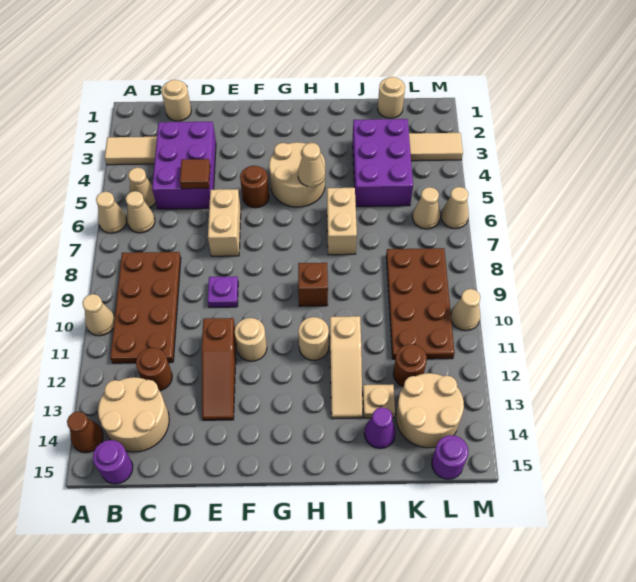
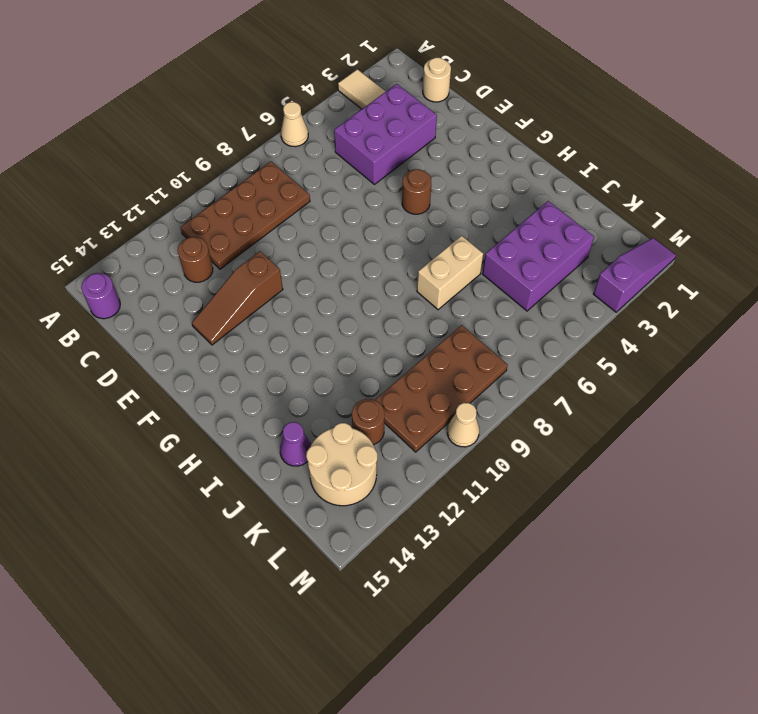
purple slope M1:M3 level 1 top 3 -> tan tile L3:M3 level 1
none -> tan cone A10 level 1
none -> brown cone A14 level 1
none -> tan cone B5 level 1
none -> tan cone B6 level 1

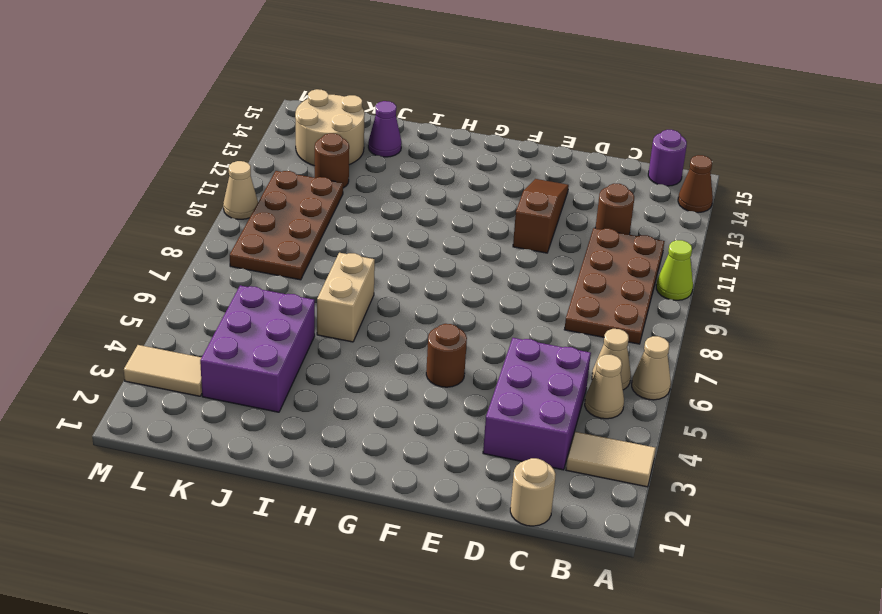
lime cone A10 level 1 -> tan cone A10 level 1
none -> tan round brick B13:C14 level 1
none -> tan brick E6:E7 level 1
none -> purple plate E9 level 1
none -> tan round brick F11 level 1

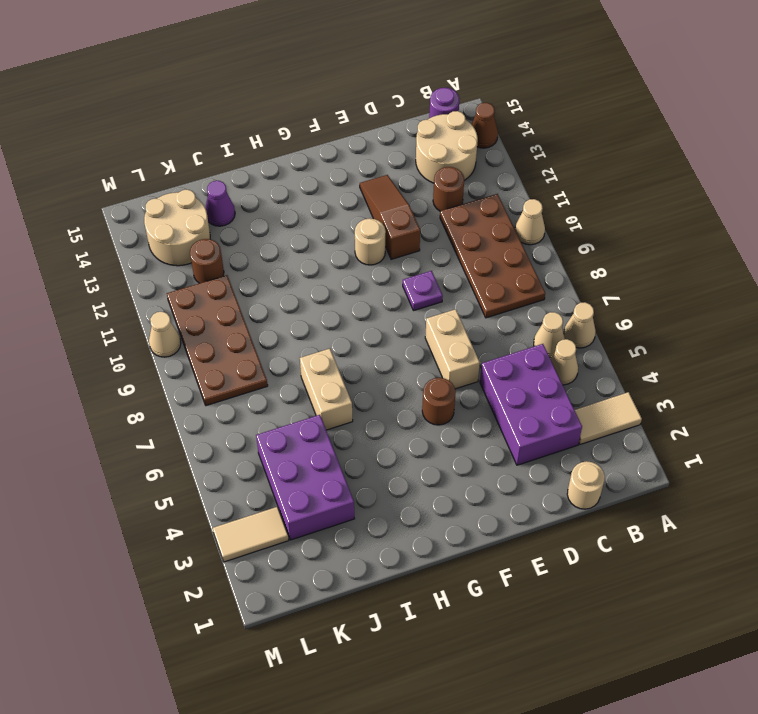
none -> tan round brick G4:H5 level 1
none -> brown brick H9 level 1
none -> tan round brick H11 level 1
none -> tan slope I11:I13 level 1 top 11

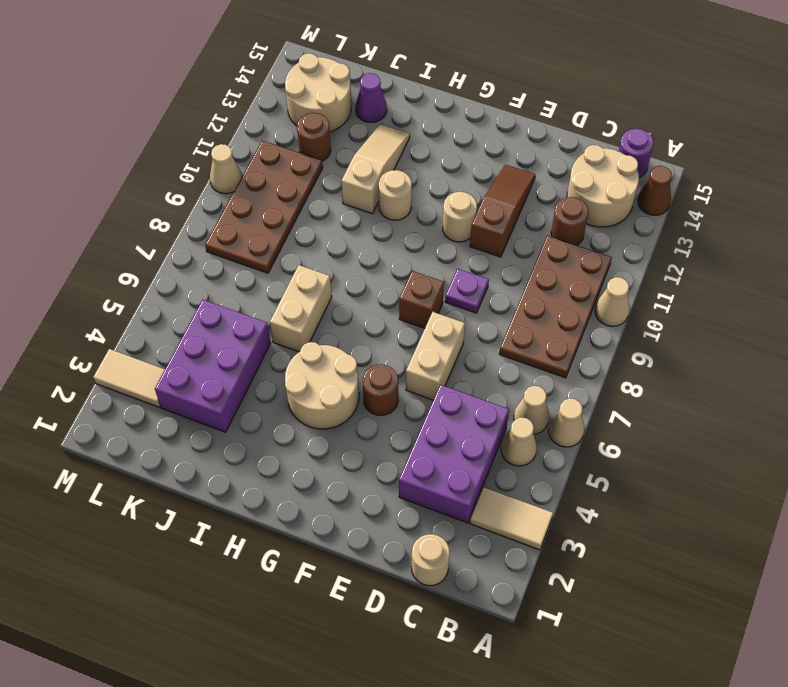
brown brick F8 level 1 -> brown brick H9 level 1
none -> tan plate J13 level 1
none -> tan round brick K1 level 1
none -> tan cone L6 level 1
none -> purple round brick L15 level 1

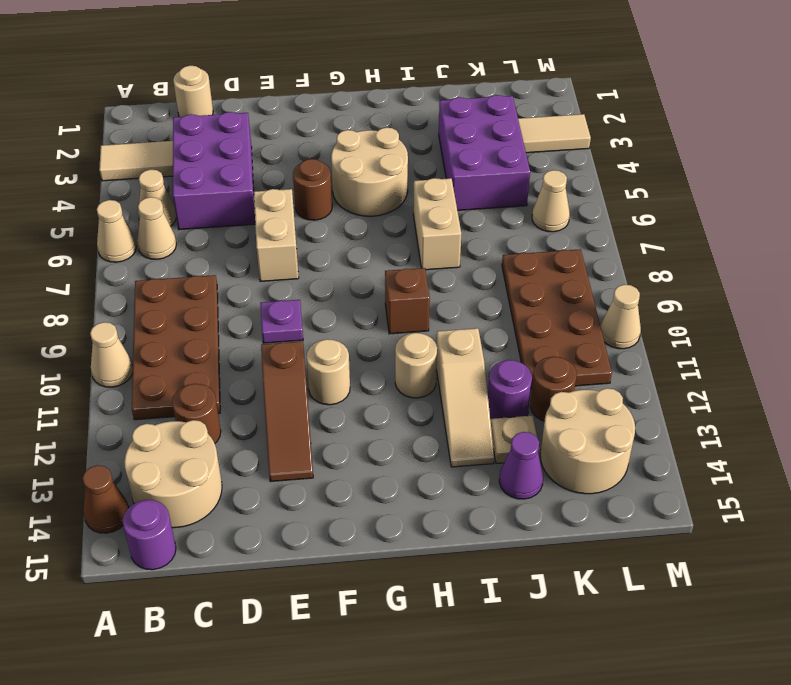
purple round brick J12 level 1 -> purple round brick L15 level 1
none -> tan round brick K1 level 1
none -> tan cone M6 level 1
none -> brown tile D5 level 2
none -> tan cone H5 level 2

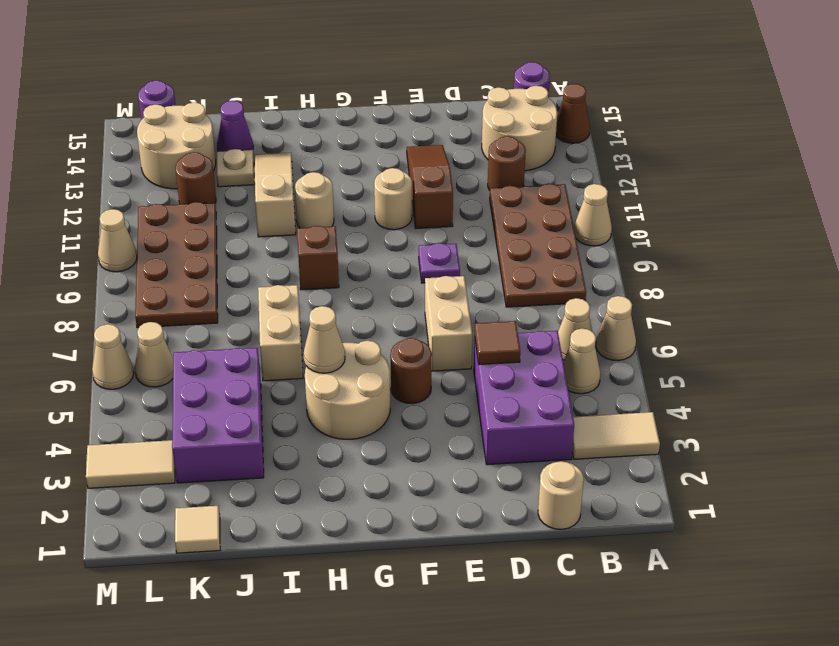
tan tile K1 level 1 -> tan round brick K1 level 1

